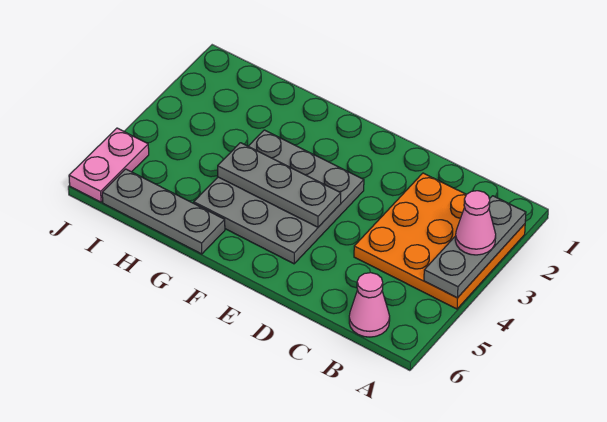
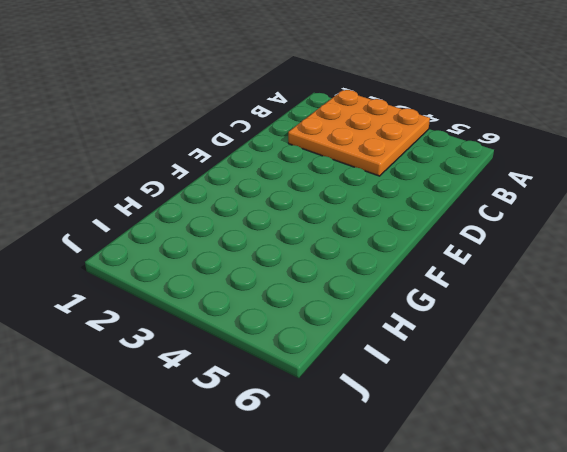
none -> pink cone B6 level 1
none -> grey plate E3:G5 level 1

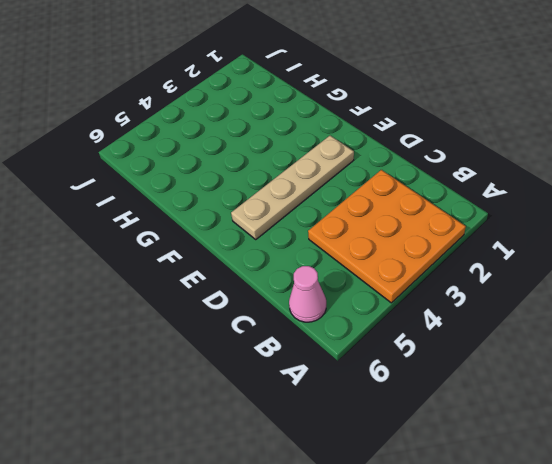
tan plate E2:E5 level 1 -> grey plate E3:G5 level 1
none -> grey plate G6:I6 level 1
none -> pink plate J5:J6 level 1

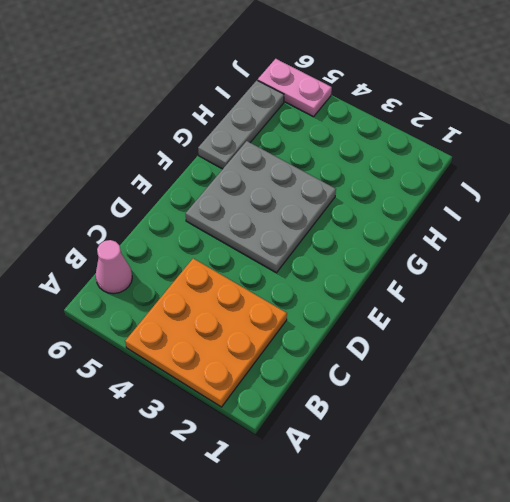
none -> grey plate A2:A4 level 2
none -> grey plate E4:G4 level 2

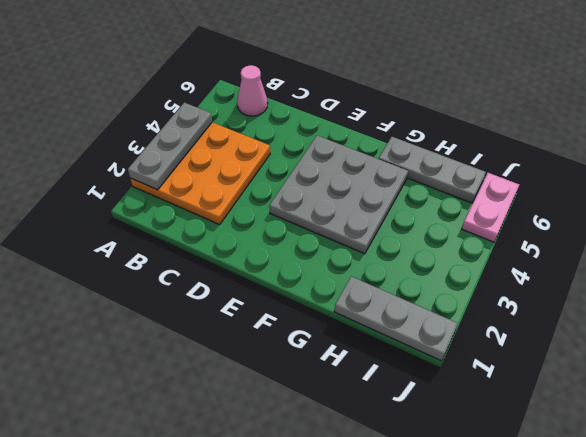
grey plate H1:J1 level 1 -> grey plate E4:G4 level 2
none -> pink cone A3 level 3

